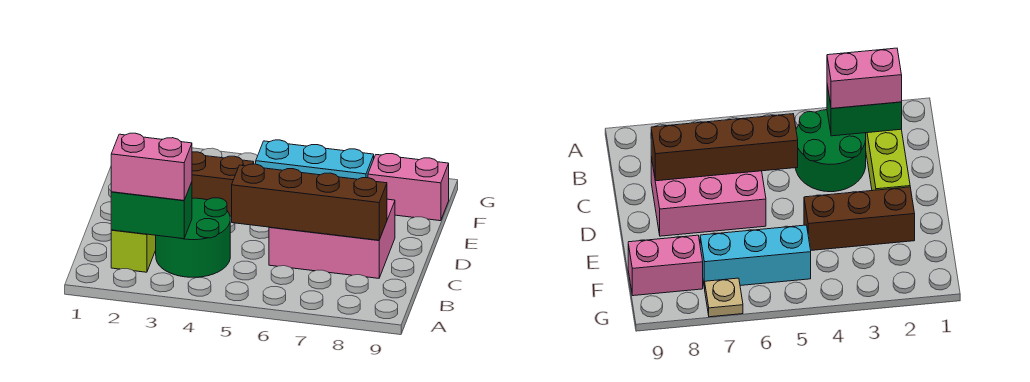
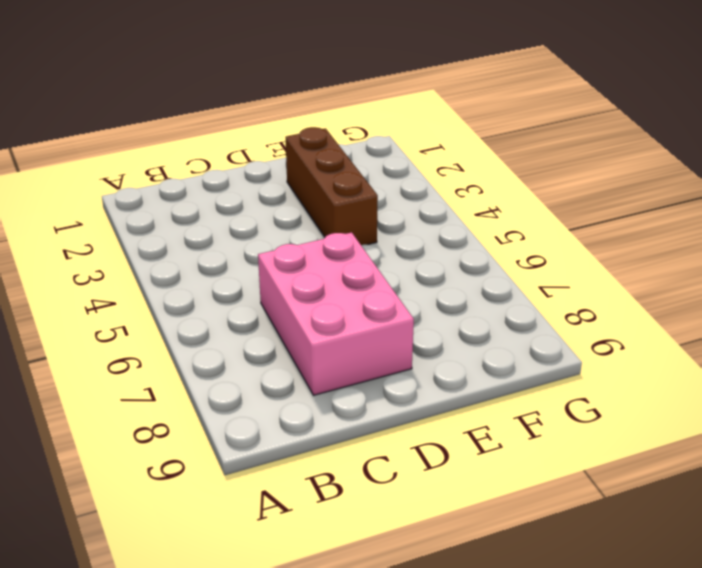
none -> lime brick B2:D2 level 1
none -> green round brick B3:C4 level 1

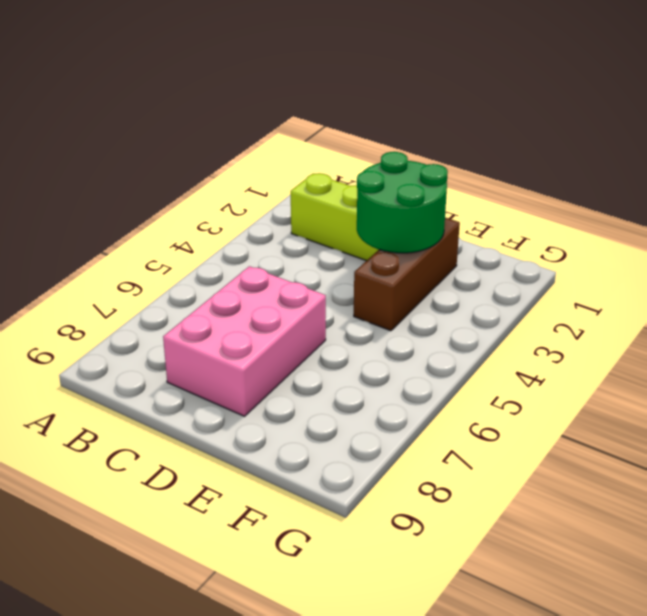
green round brick D2:E3 level 2 -> green round brick B3:C4 level 1
none -> cyan brick F5:F7 level 1
none -> pink brick F8:F9 level 1

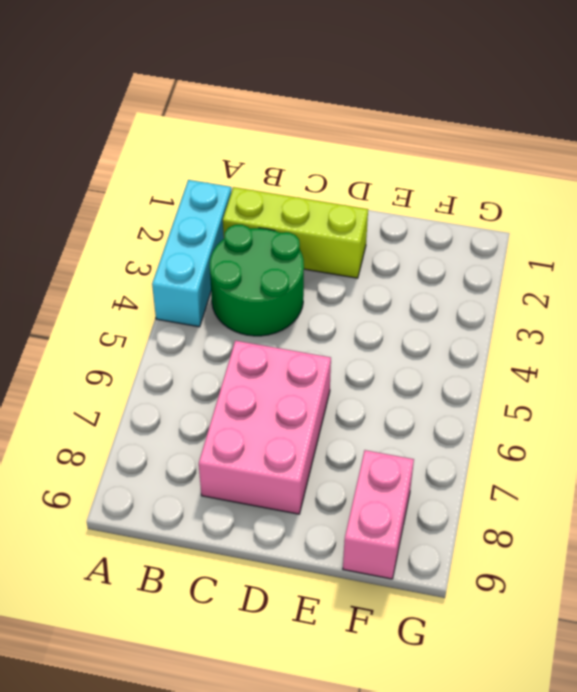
cyan brick A2:A4 level 1 -> cyan brick F5:F7 level 1
none -> brown brick E2:E4 level 1
none -> tan plate G7 level 1

